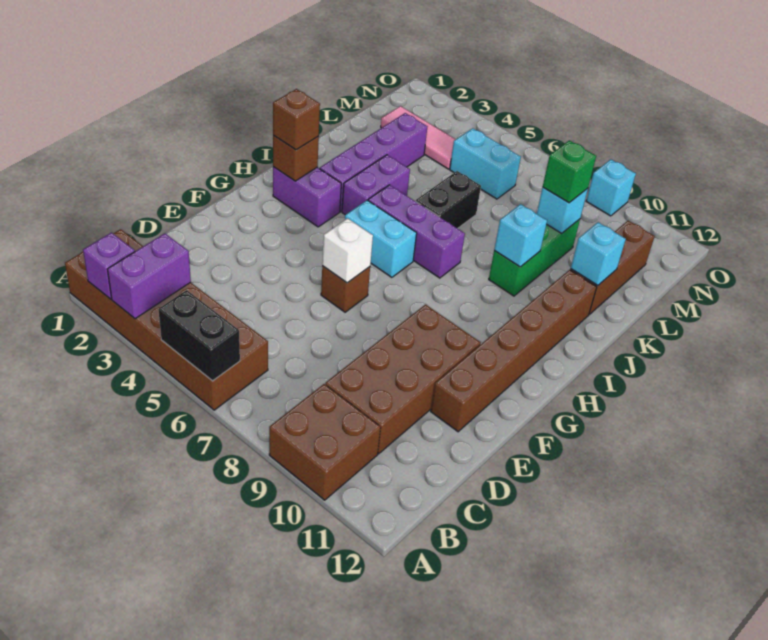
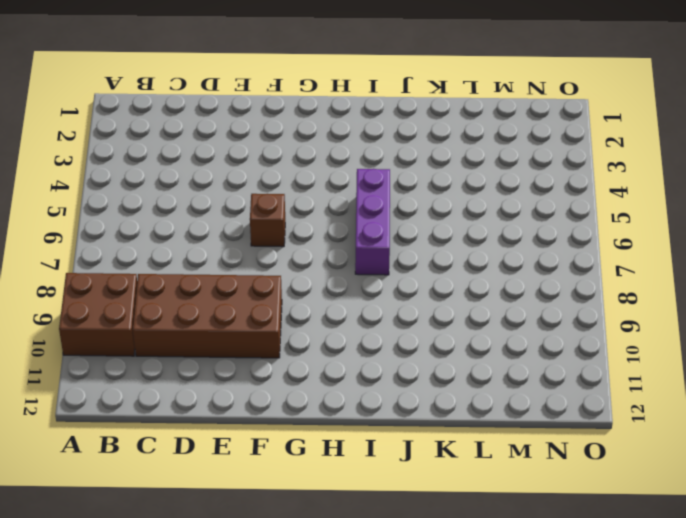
none -> brown brick A1:B6 level 1
none -> brown brick E11:J11 level 1
none -> purple brick H2:H3 level 1

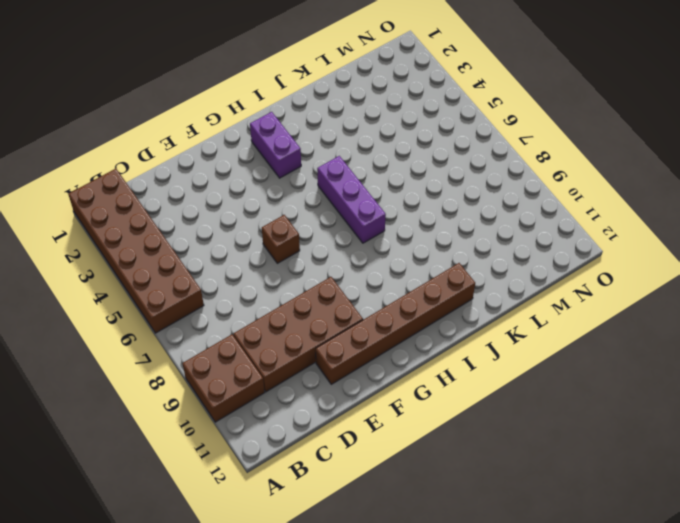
none -> cyan brick H5:H6 level 1
none -> purple brick I3:L3 level 1
none -> purple brick I4:J4 level 1

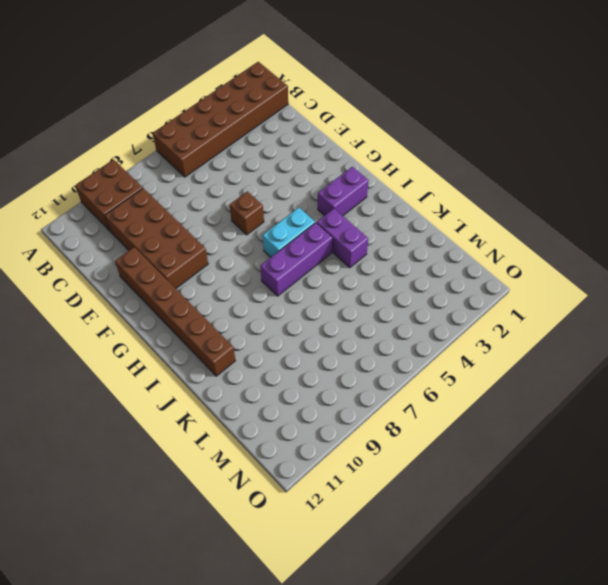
none -> purple brick I3:L3 level 1
none -> black brick J6:K6 level 1
none -> green brick J9:L9 level 1

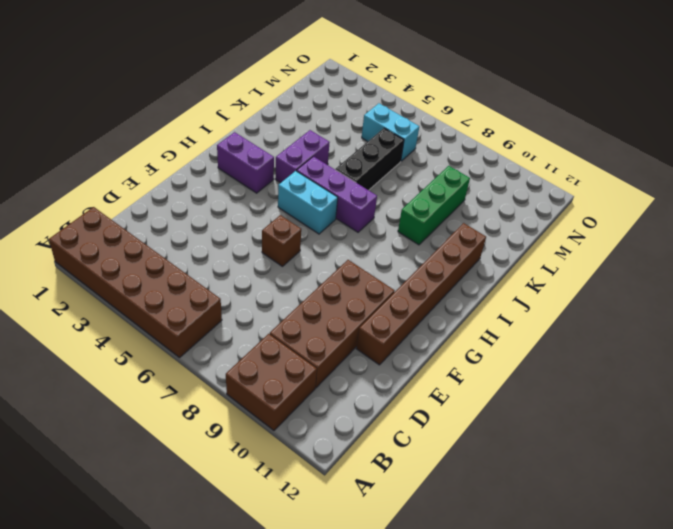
black brick J6:L6 level 1 -> black brick J6:K6 level 1
none -> purple brick I3:L3 level 1
none -> brown brick K11:M11 level 1
none -> pink tile M2:M4 level 1

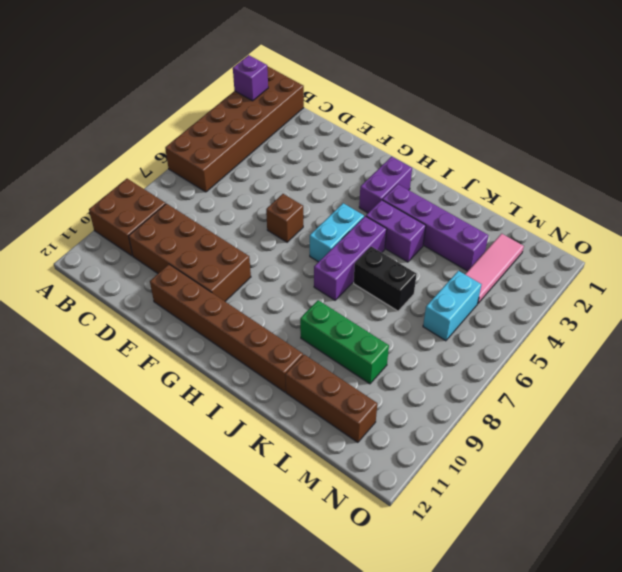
none -> cyan brick O9 level 1
none -> purple brick A3:B3 level 2
none -> black brick A5:A6 level 2

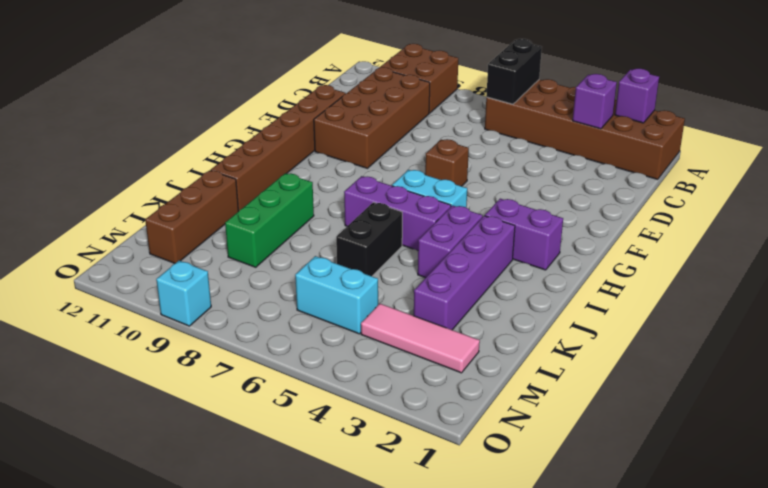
black brick A6:B6 level 2 -> black brick A5:A6 level 2
purple brick B3 level 2 -> purple brick A3:B3 level 2
none -> white brick F6 level 2
none -> brown brick H2 level 2
none -> cyan brick J9 level 2

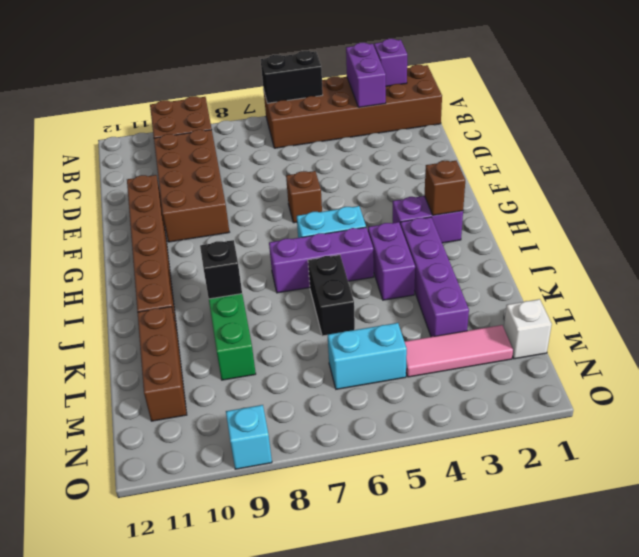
black brick J9 level 2 -> cyan brick J9 level 2
white brick M1 level 1 -> white brick F6 level 2
none -> cyan brick K11 level 2
none -> cyan brick L9 level 2
none -> brown brick H2 level 3

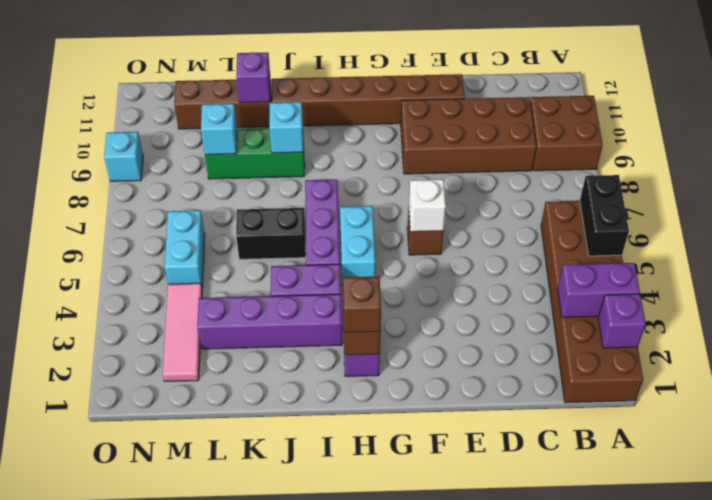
purple brick K11 level 2 -> cyan brick K11 level 2
none -> green brick L9 level 3

